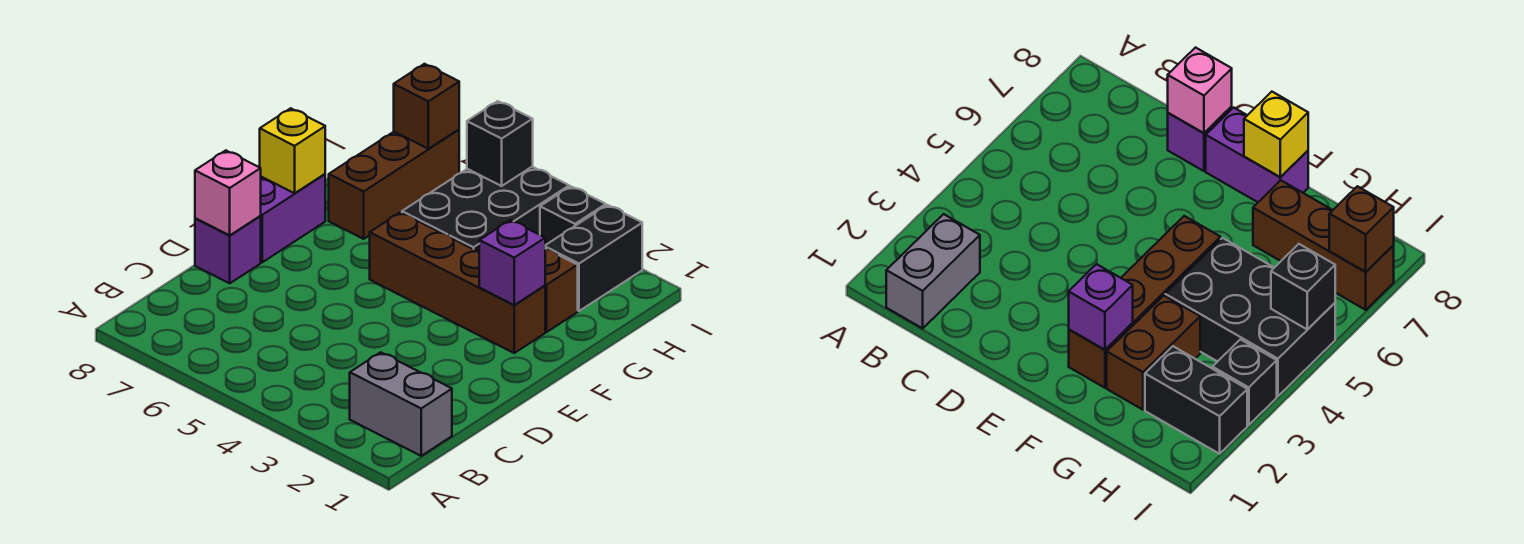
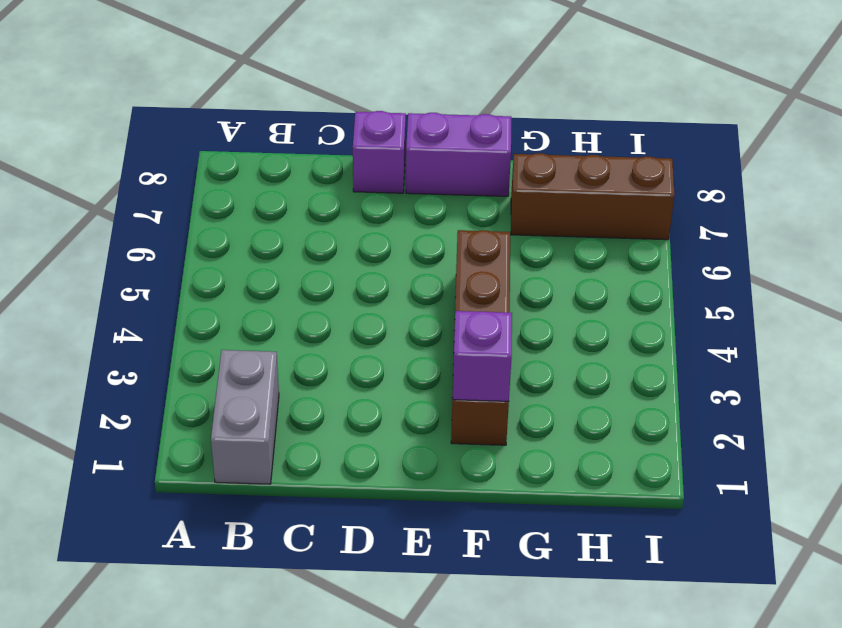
none -> brown brick G2:G3 level 1
none -> black brick G4:I5 level 1
none -> black brick H2:I2 level 1

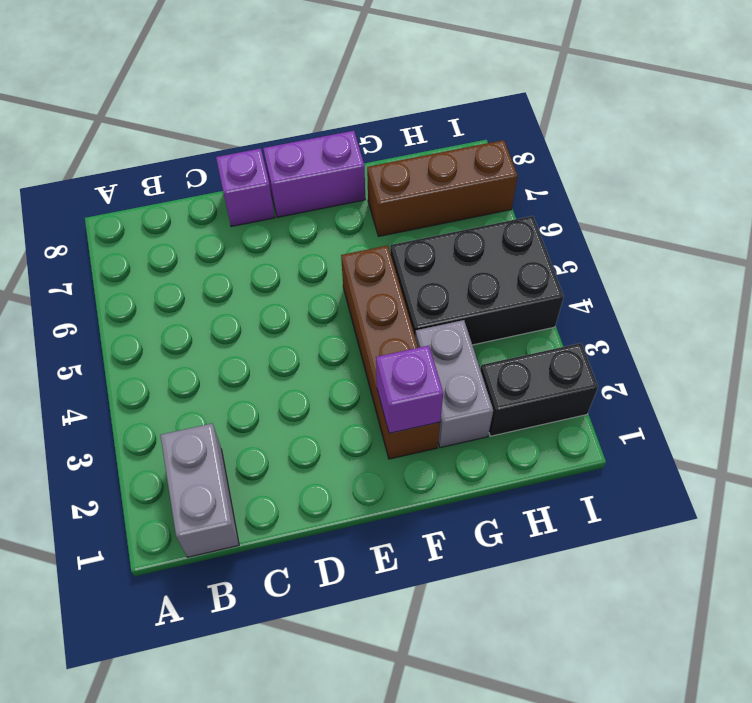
grey brick G2:G3 level 1 -> brown brick G2:G3 level 1
none -> black brick I3 level 1
none -> pink brick D8 level 2
none -> yellow brick F8 level 2

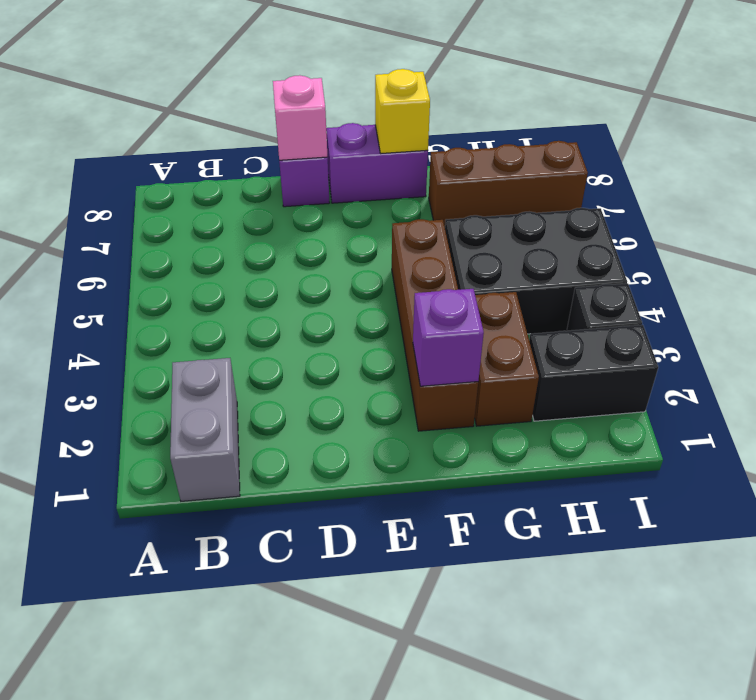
none -> black brick I5 level 2
none -> brown brick I7 level 2

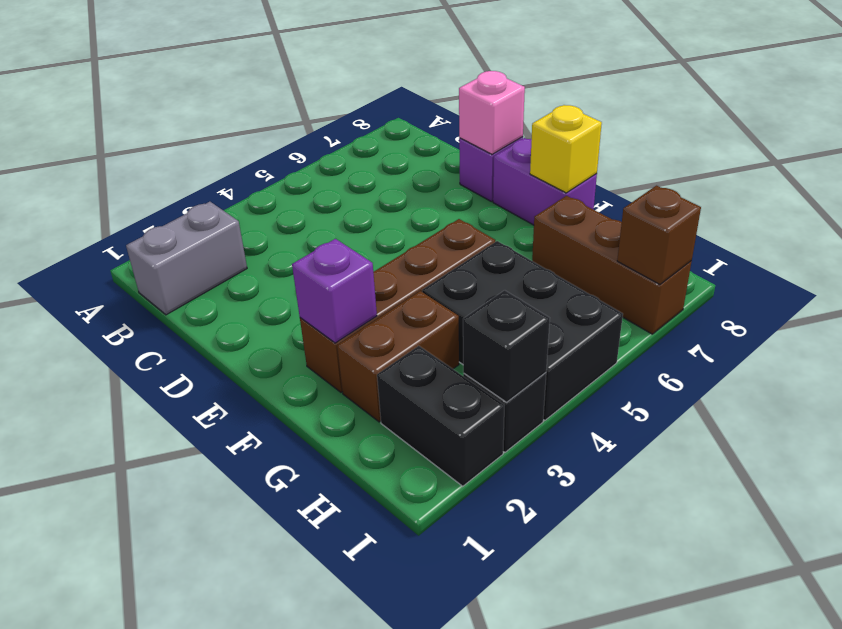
black brick I3 level 2 -> black brick I5 level 2

